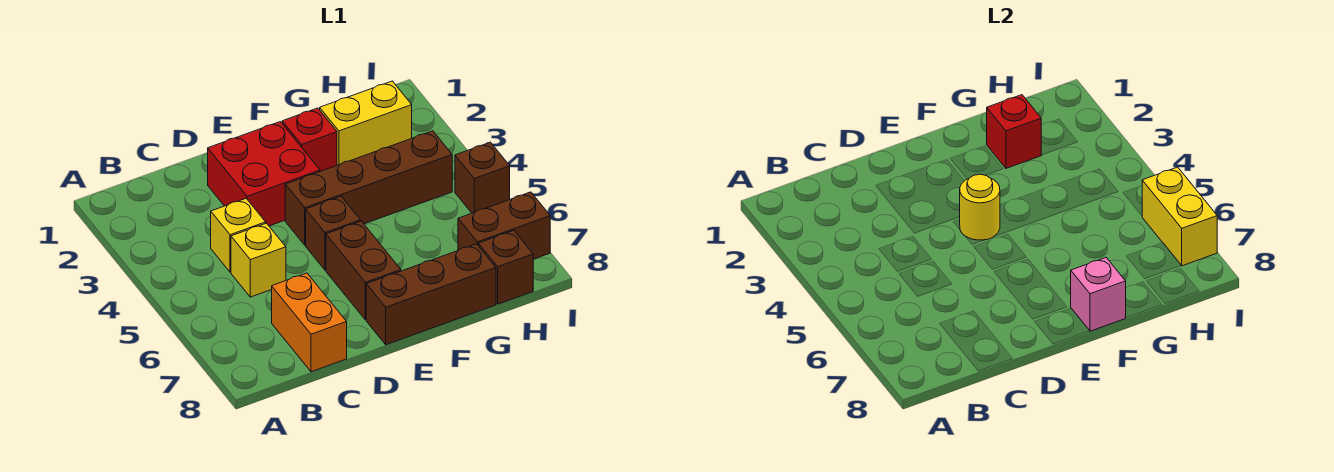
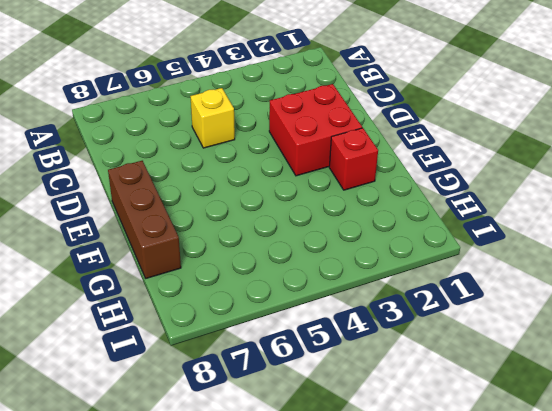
none -> yellow brick C4 level 1
none -> orange brick C7:C8 level 1
none -> brown brick E4:H4 level 1

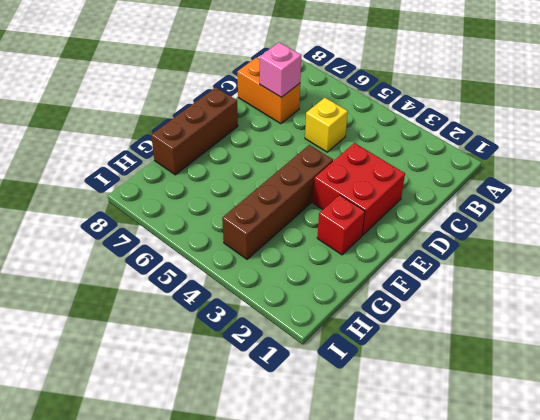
pink brick C7 level 2 -> pink brick F8 level 2
none -> yellow brick C4 level 1
none -> brown brick E5 level 1
none -> brown brick E6:E7 level 1

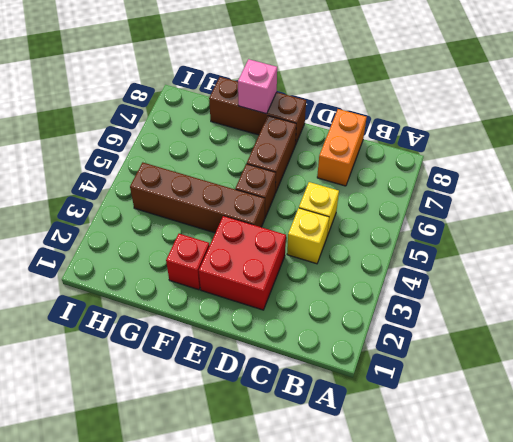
none -> yellow brick G2:H2 level 1
none -> brown brick H7:I7 level 1
none -> brown brick H8 level 1

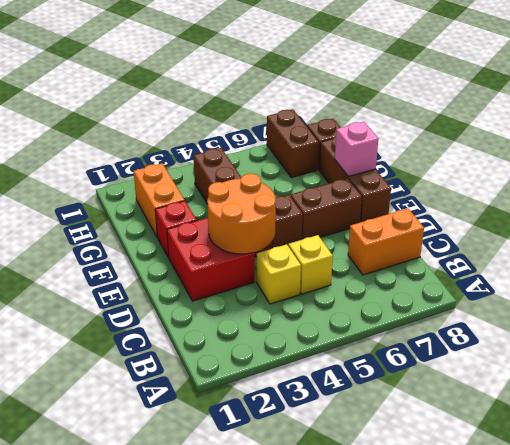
orange round brick D3:E4 level 2 -> yellow round brick E4 level 2
orange brick G2:H2 level 1 -> yellow brick G2:H2 level 1
none -> brown brick I5 level 1
none -> red brick G2 level 2
none -> yellow brick I6:I7 level 2

